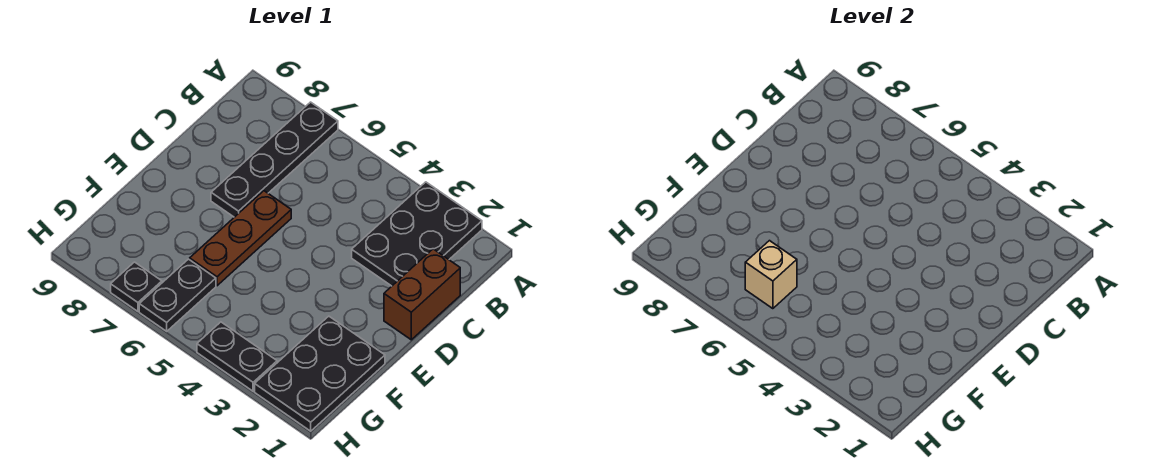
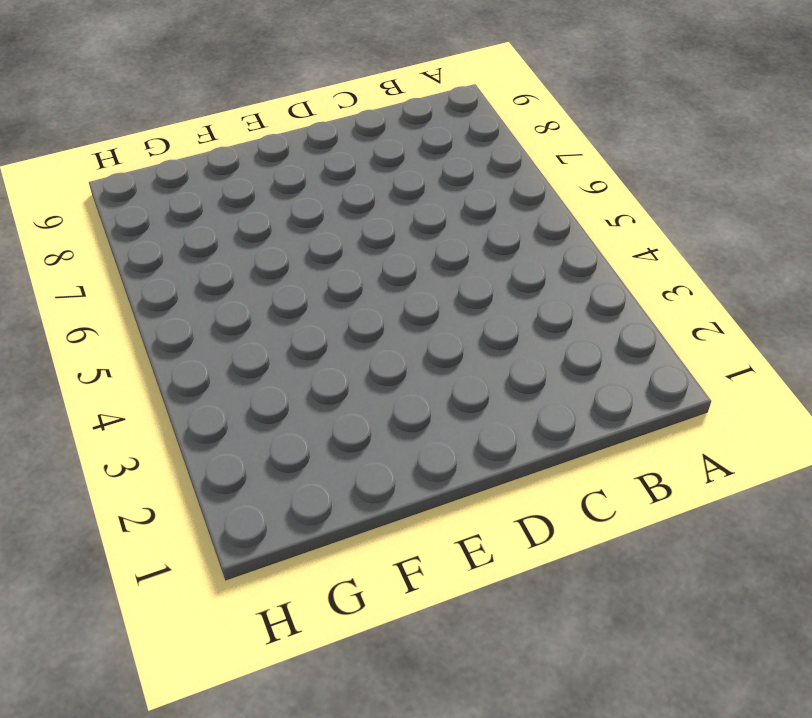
none -> black plate A2:C3 level 1
none -> black plate A7:D7 level 1

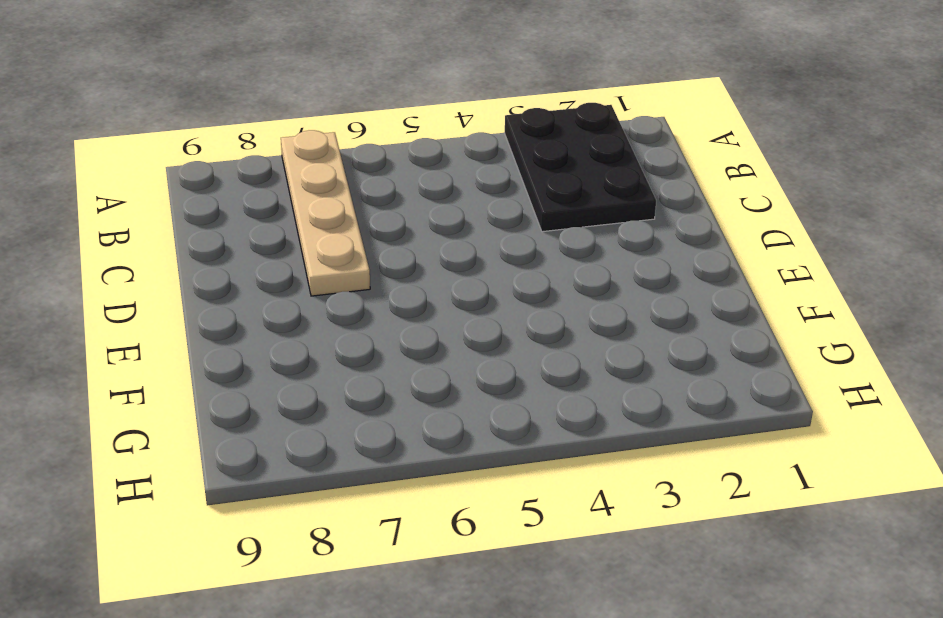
tan plate A7:D7 level 1 -> black plate A7:D7 level 1
none -> brown brick C1:D1 level 1
none -> brown plate D6:F6 level 1

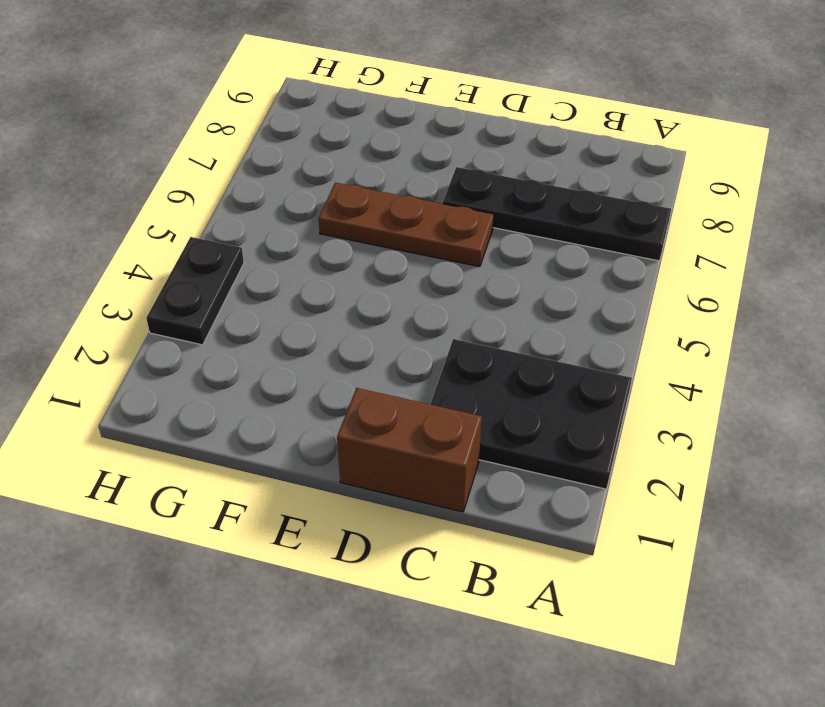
none -> black plate F1:H2 level 1
none -> black plate G6:H6 level 1

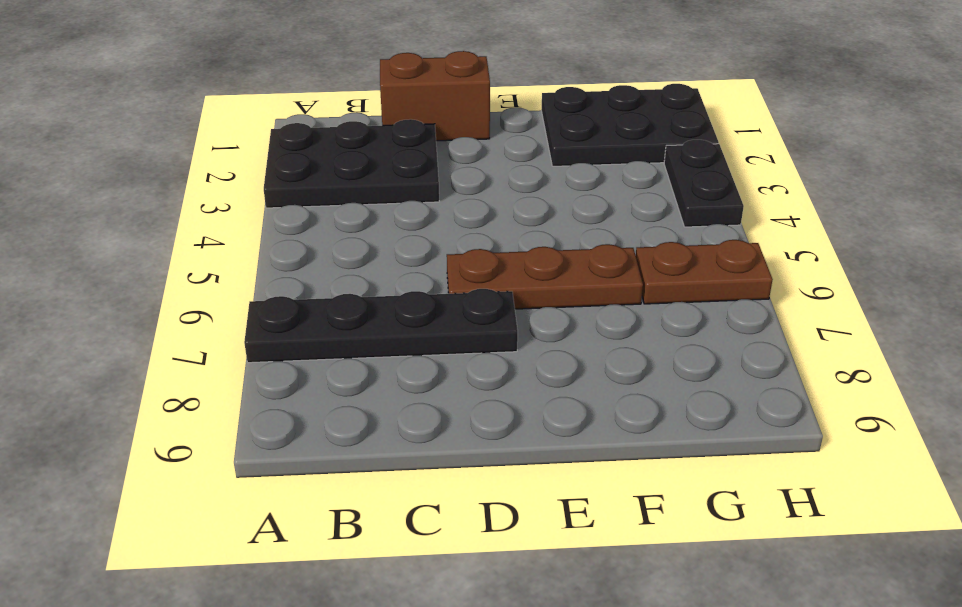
brown plate G6:H6 level 1 -> black plate G6:H6 level 1
none -> black plate H7 level 1
none -> tan brick G6 level 2

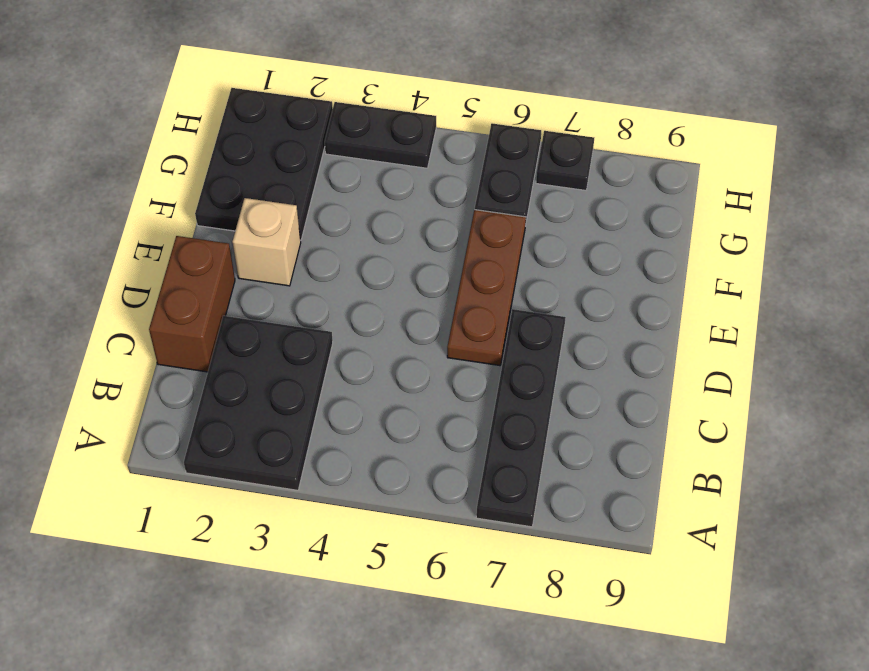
tan brick E2 level 1 -> tan brick G6 level 2

